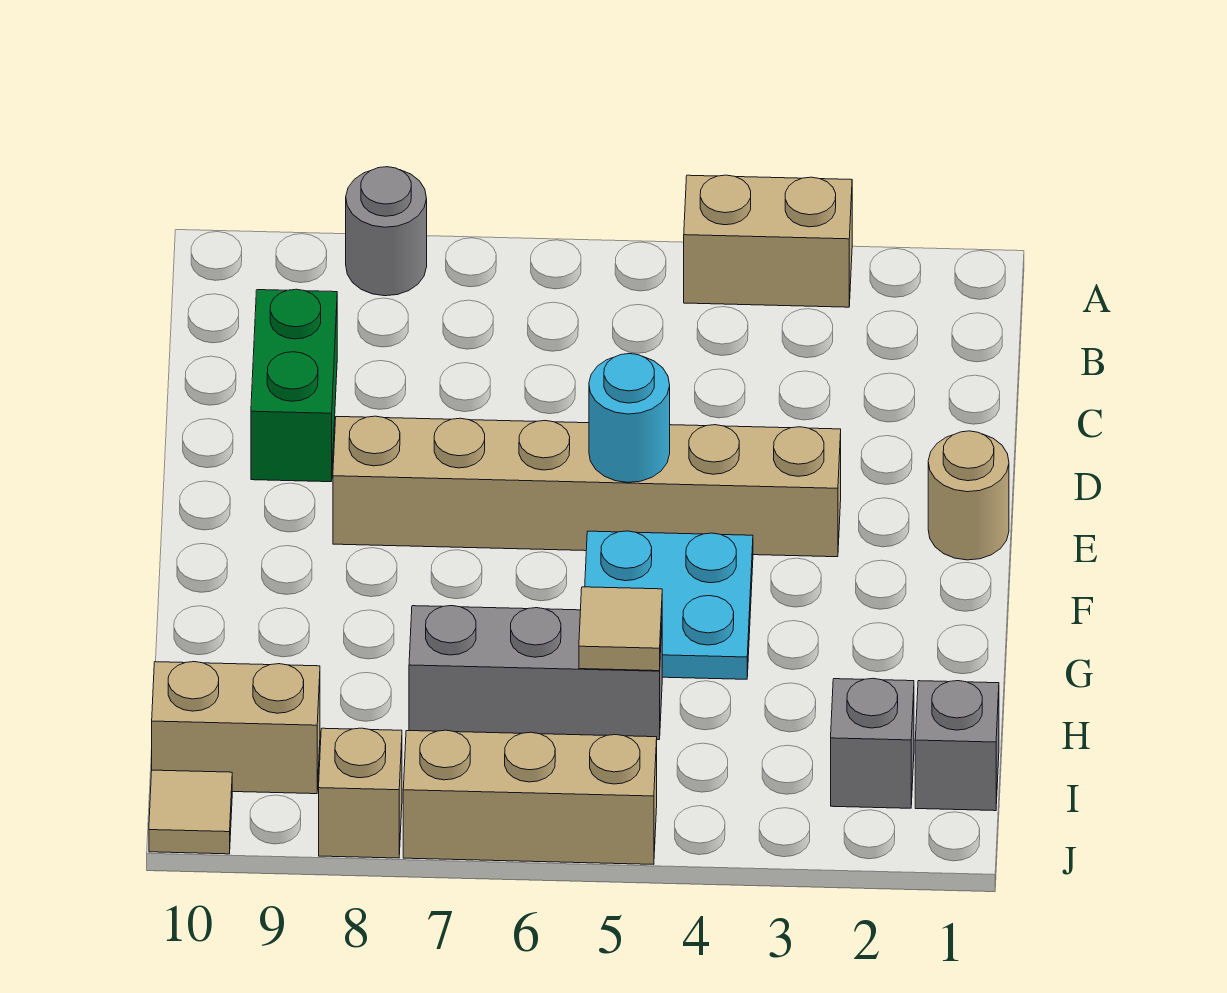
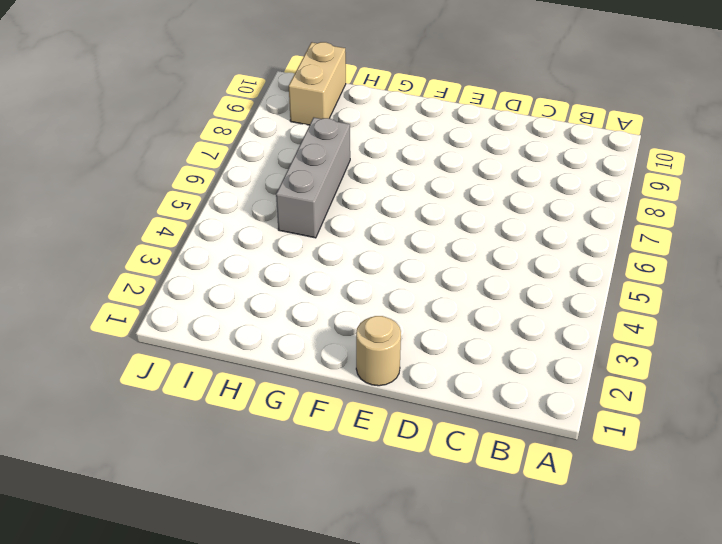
none -> tan brick A3:A4 level 1
none -> grey round brick A8 level 1
none -> green brick C9:D9 level 1

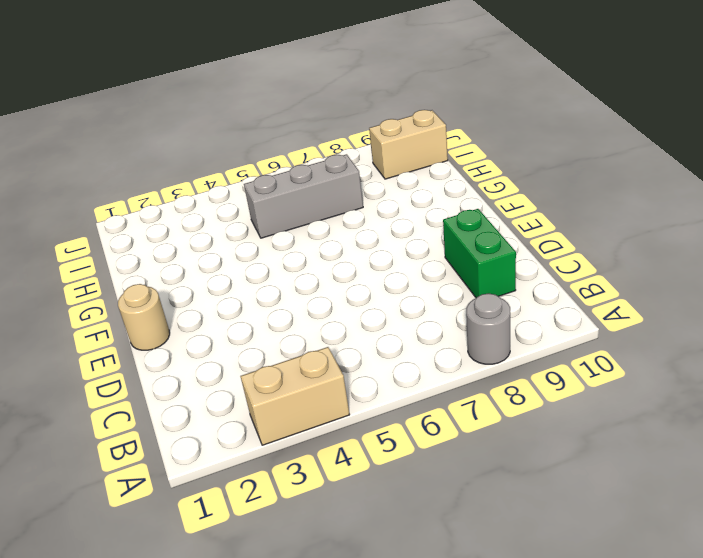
none -> tan brick E3:E8 level 1
none -> cyan plate F4:G5 level 1
none -> grey brick I1 level 1

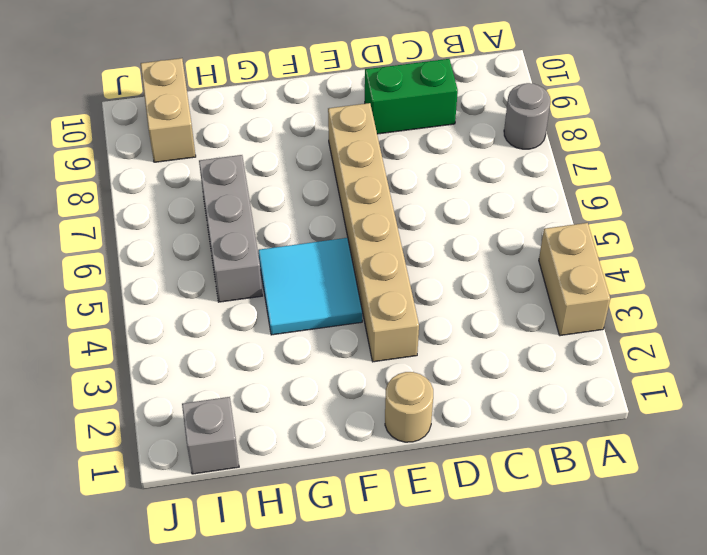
cyan tile F4:G5 level 1 -> cyan plate F4:G5 level 1
none -> grey brick I2 level 1
none -> tan brick J5:J7 level 1
none -> tan brick J8 level 1

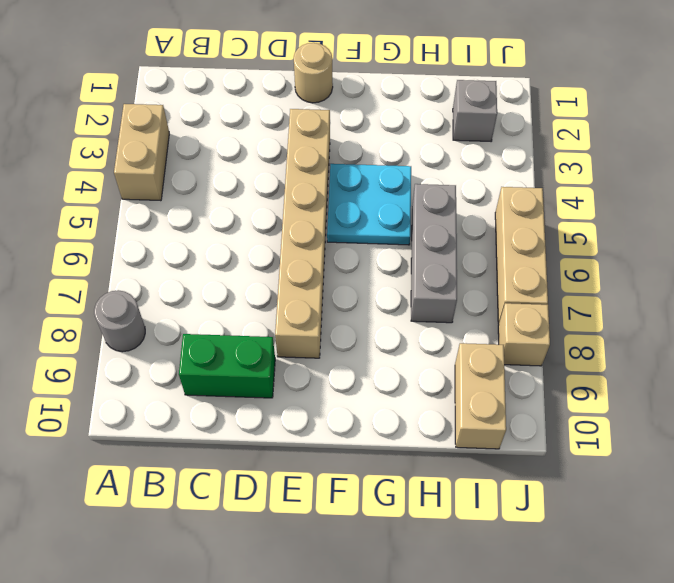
none -> grey brick I1 level 1
none -> tan tile J10 level 1
none -> cyan round brick E5 level 2

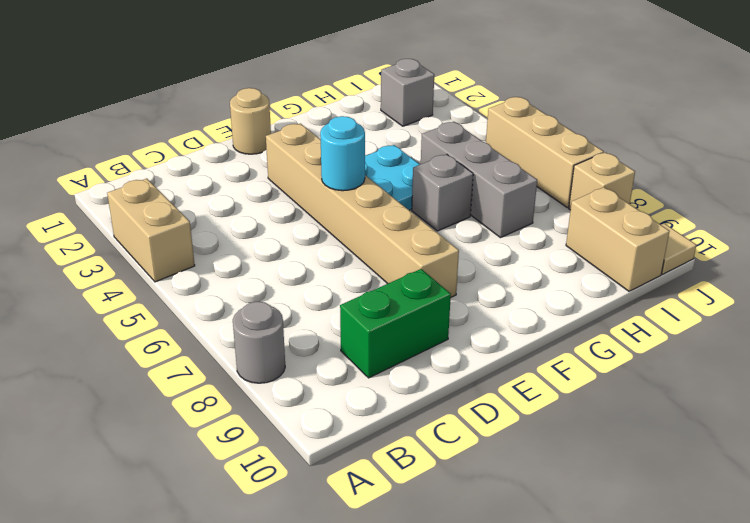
grey brick G6 level 1 -> grey brick I1 level 1
none -> tan tile H5 level 2

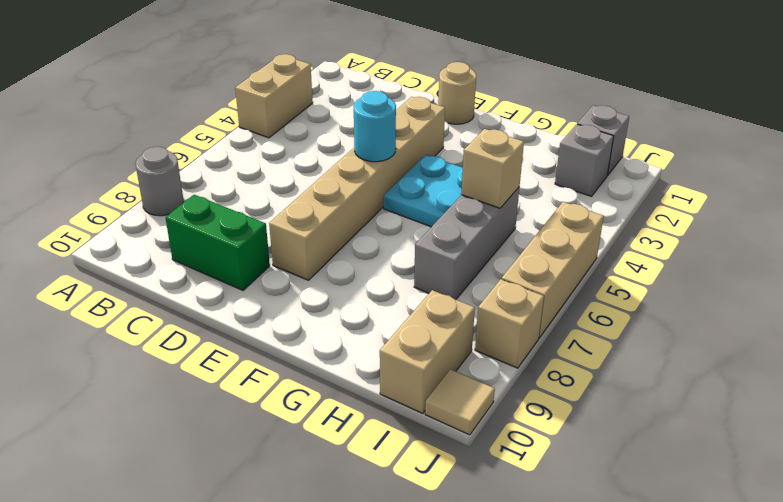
tan brick H5 level 2 -> tan tile H5 level 2

